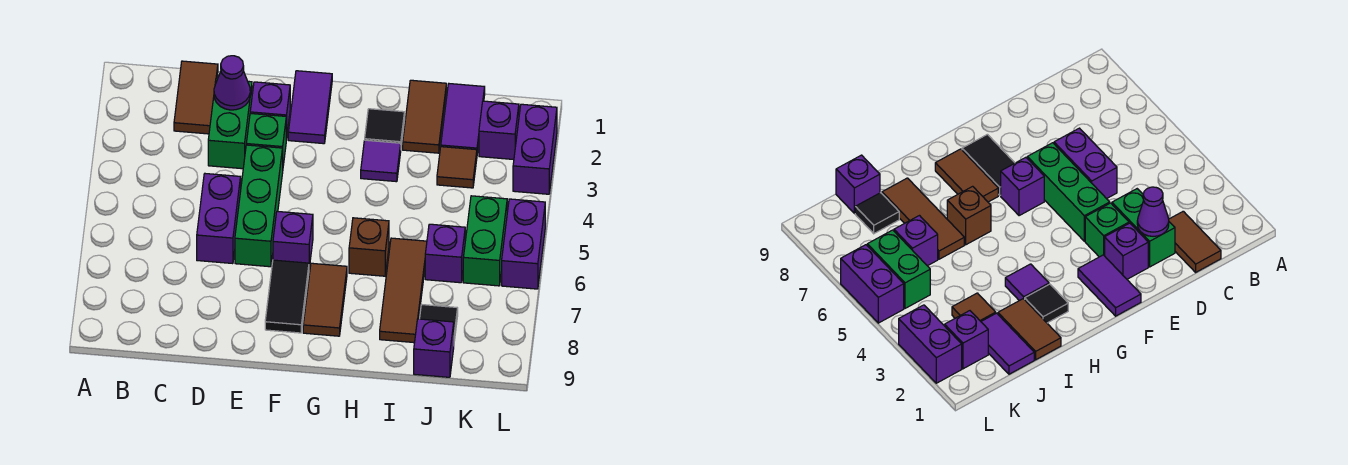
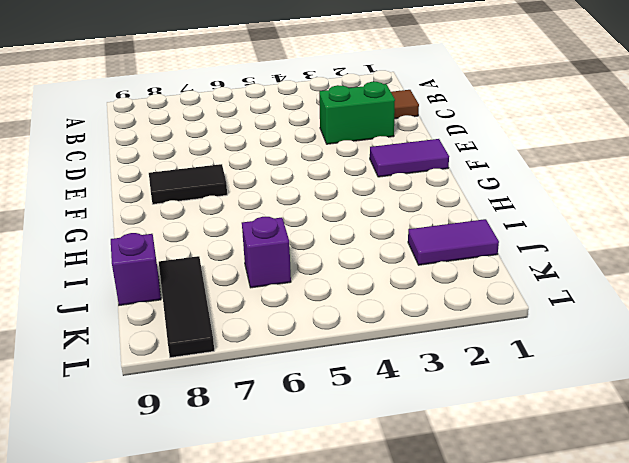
black tile J8:L8 level 1 -> black tile J8 level 1
none -> purple brick D5:D6 level 1
none -> purple brick E2 level 1
none -> green brick E3 level 1

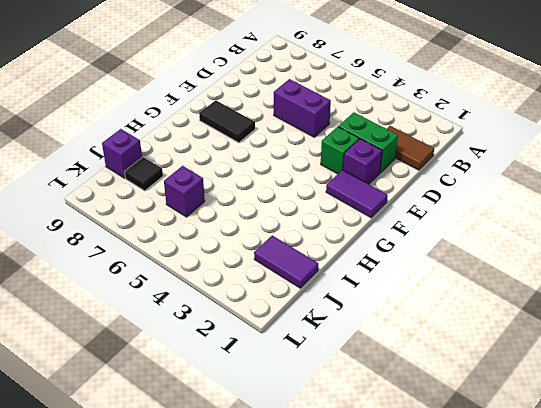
none -> green brick E4:E6 level 1
none -> purple brick F6 level 1
none -> brown tile G7:G8 level 1

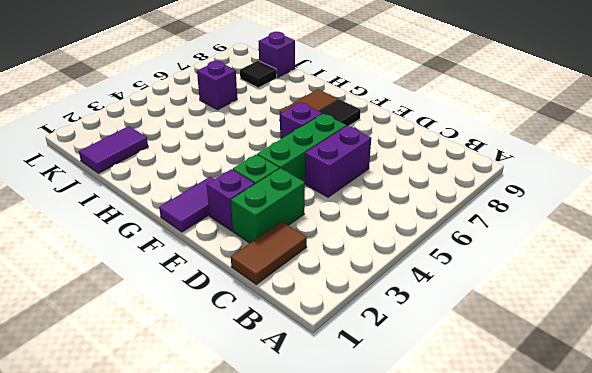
none -> black tile H2 level 1
none -> purple tile H3 level 1
none -> brown brick H6 level 1

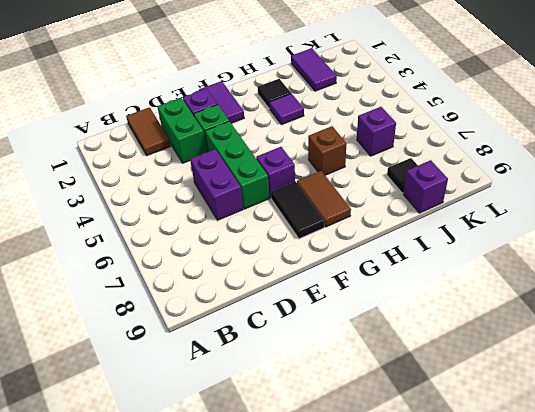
none -> brown tile I1:I2 level 1
none -> brown tile I6:I8 level 1
none -> brown tile J3 level 1

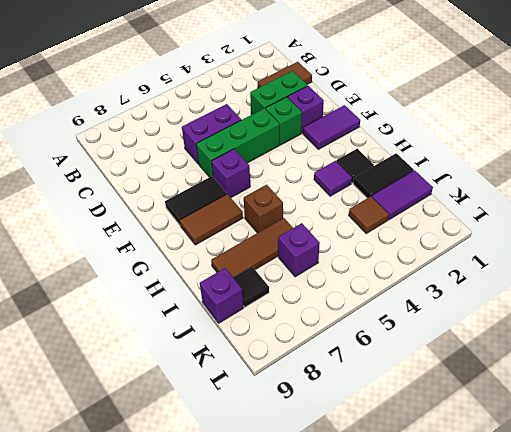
black tile I1:I2 level 1 -> brown tile I1:I2 level 1
none -> purple brick K2 level 1
none -> green brick K5:K6 level 1
none -> purple brick L2:L3 level 1

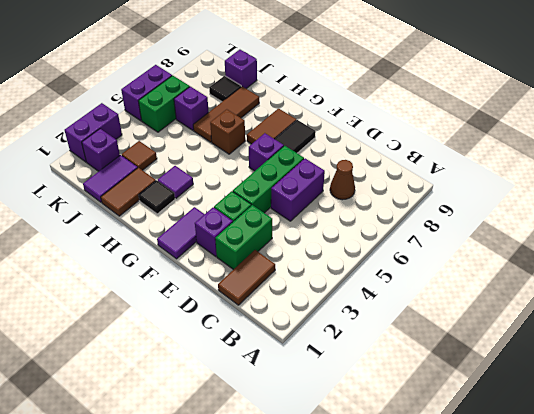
brown cone C7 level 1 -> none
none -> purple cone D2 level 2

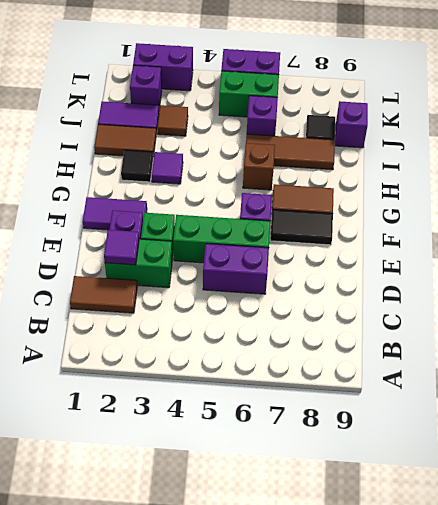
purple tile D2 level 2 -> purple cone D2 level 2

